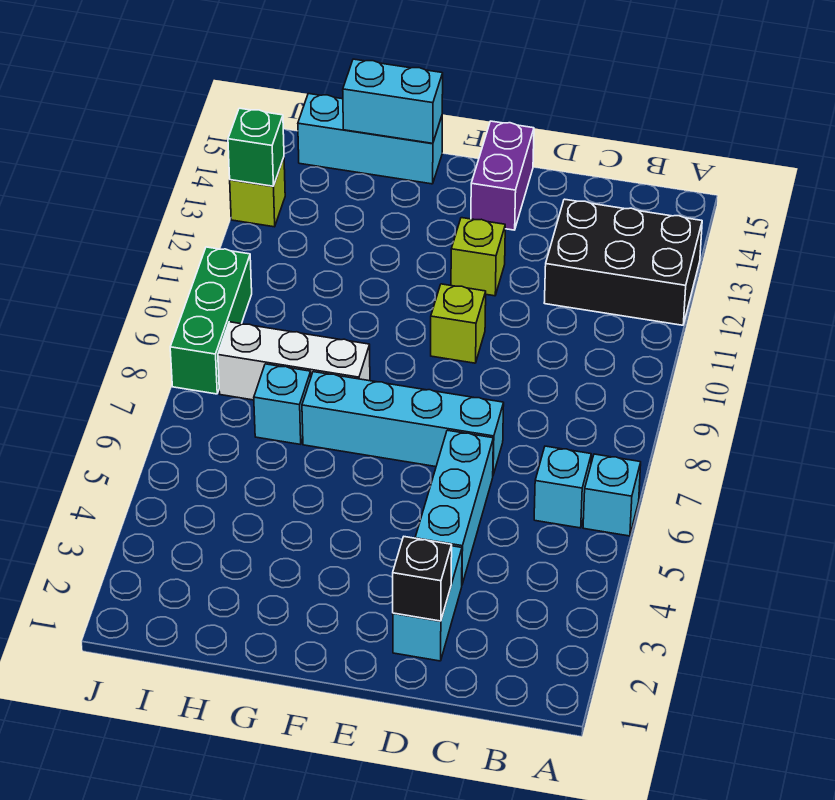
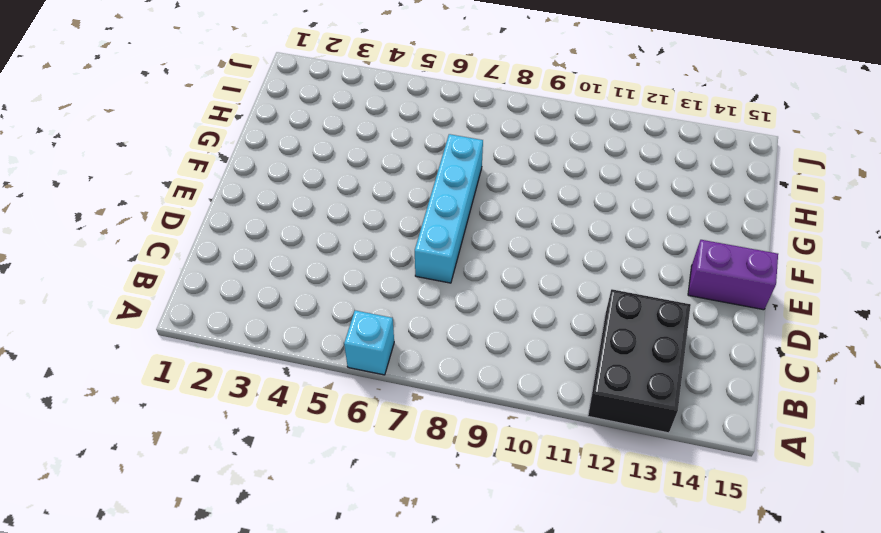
none -> cyan brick B6 level 1
none -> cyan brick D2:D3 level 1
none -> cyan brick D4:D6 level 1

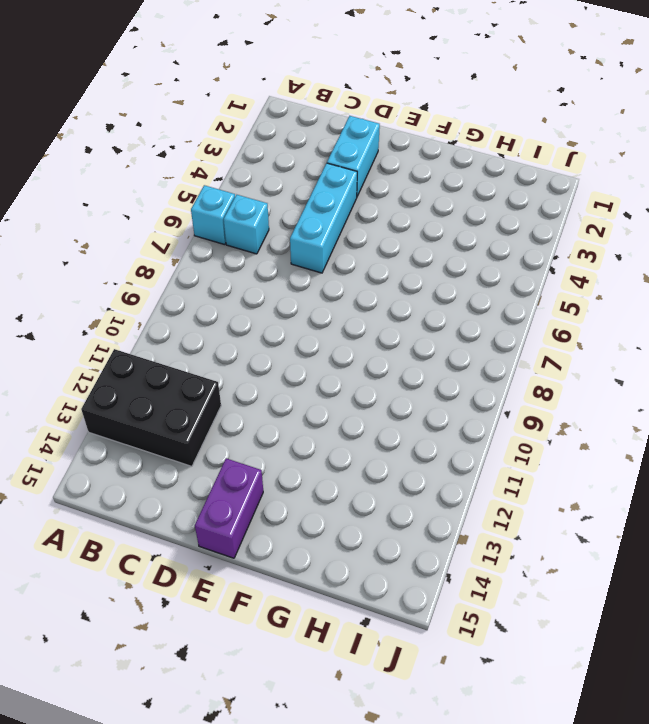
none -> cyan brick D7:G7 level 1
none -> lime brick E10 level 1
none -> lime brick E12 level 1

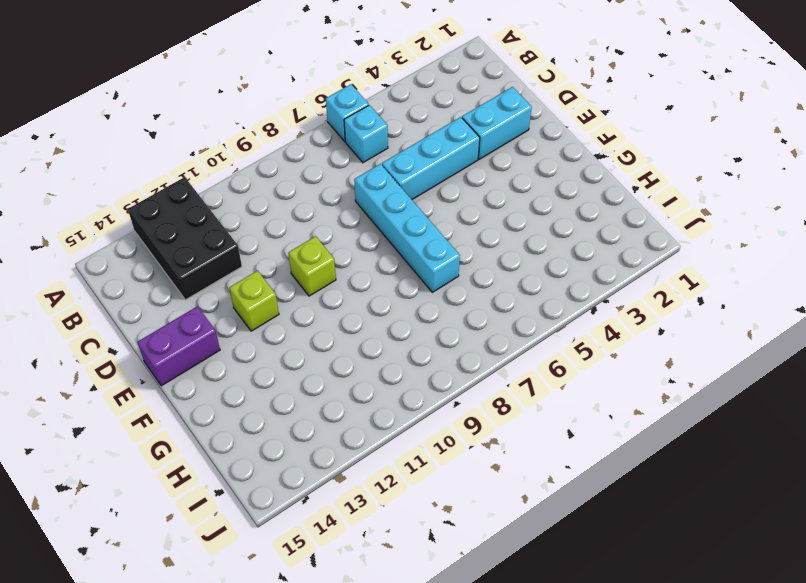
none -> white brick G8:I8 level 1
none -> cyan brick G15:I15 level 1
none -> cyan brick H7 level 1

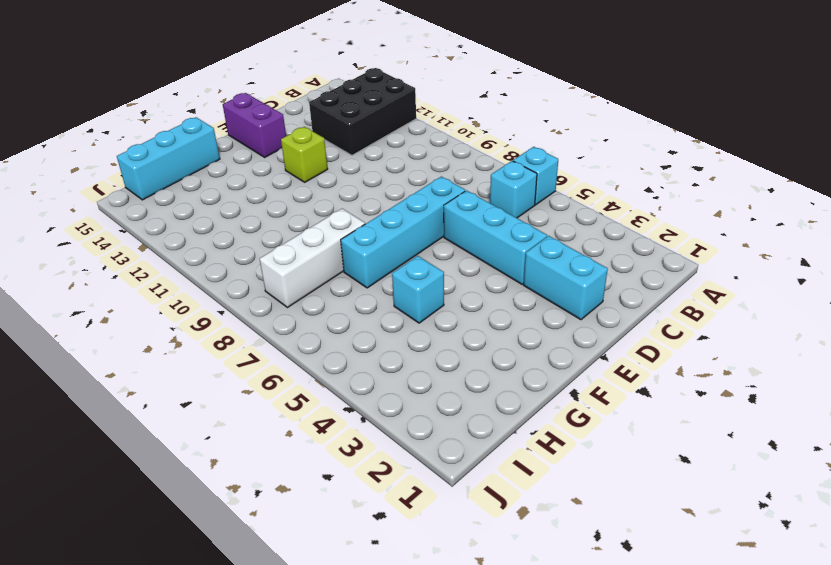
cyan brick G5 level 1 -> cyan brick H7 level 1
none -> lime brick E10 level 1
none -> green brick J8:J10 level 1
none -> lime brick J13 level 1

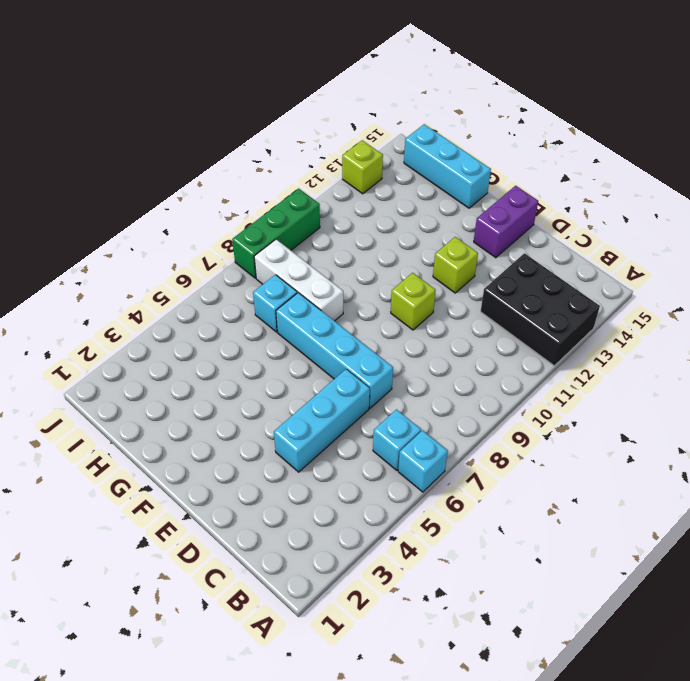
none -> cyan brick D2:D3 level 1
none -> black brick D2 level 2
none -> cyan brick G15:H15 level 2

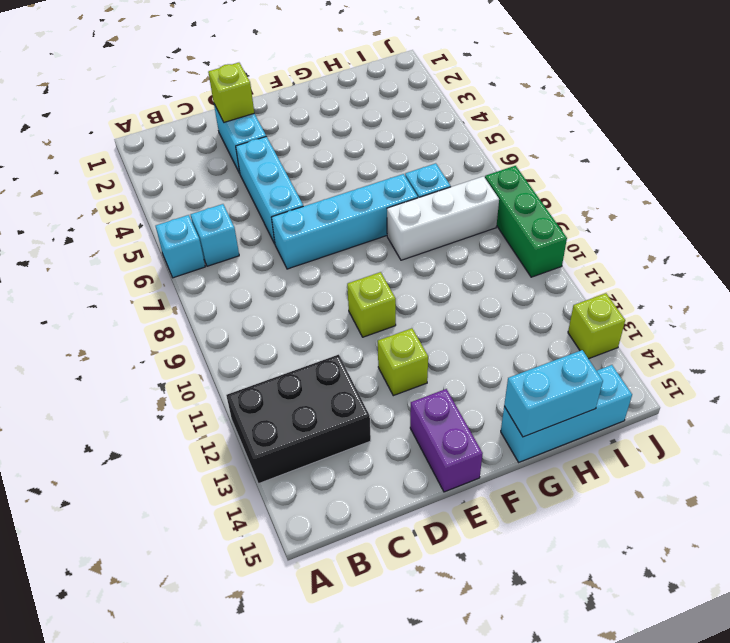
lime brick D2 level 2 -> black brick D2 level 2
none -> green brick J13 level 2

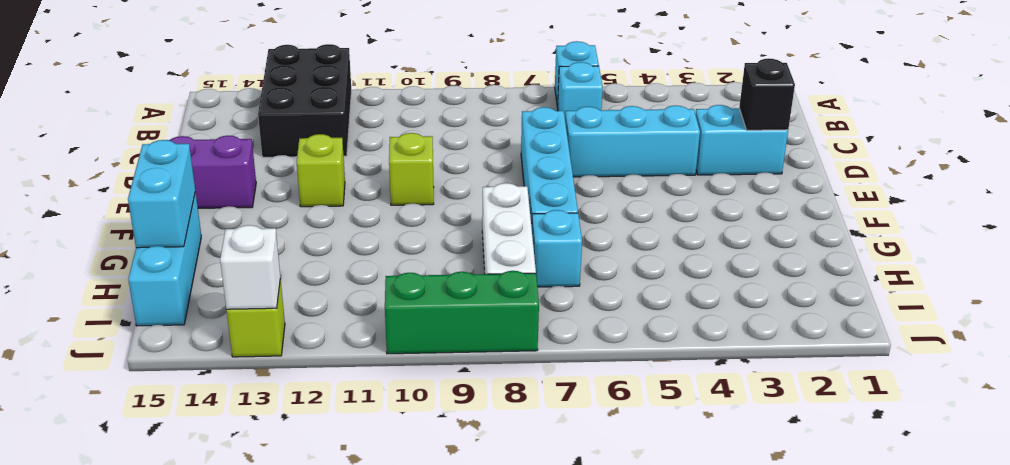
white brick J13 level 2 -> green brick J13 level 2

